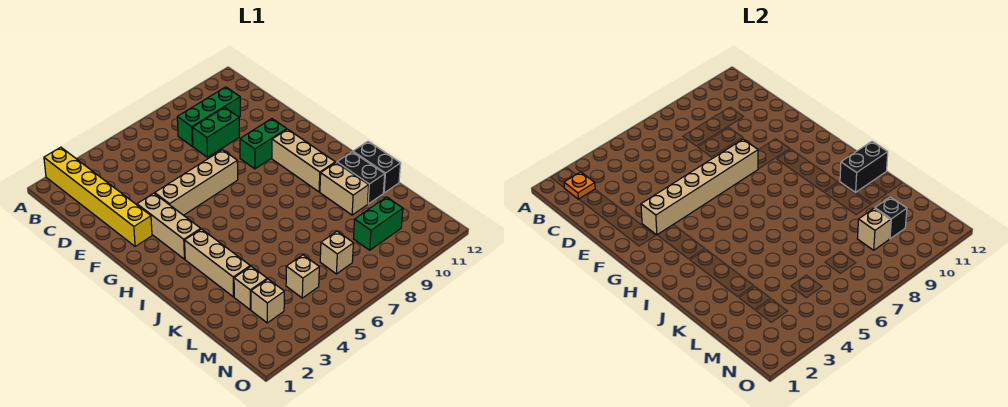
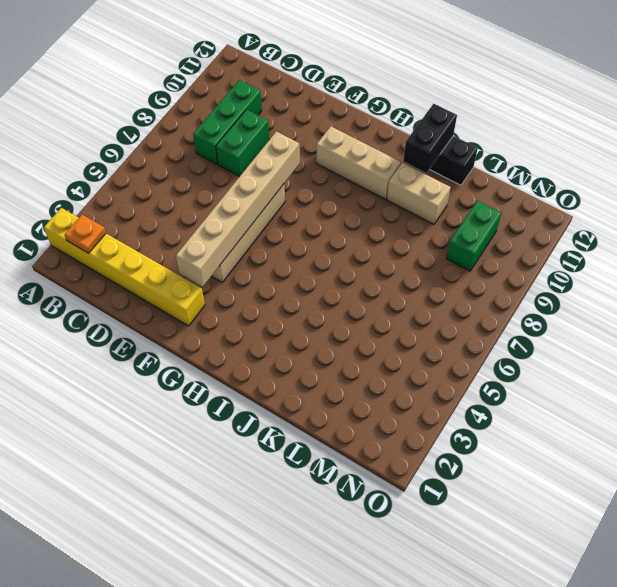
none -> tan brick F3:H3 level 1
none -> green brick F9:F10 level 1
none -> tan brick I3:K3 level 1

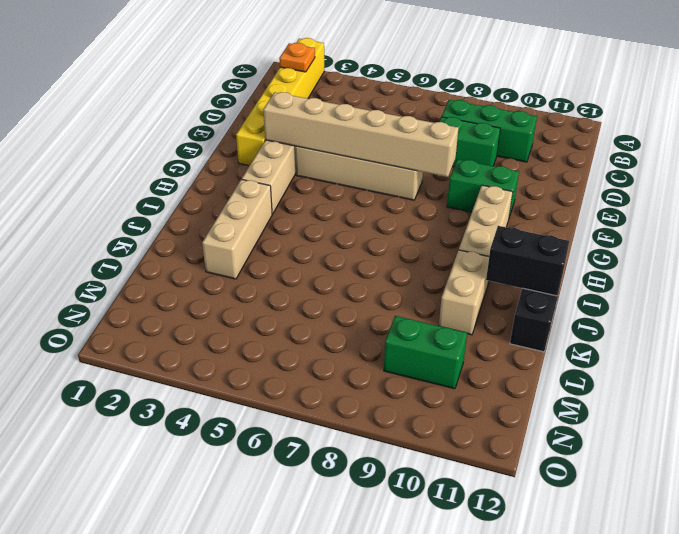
none -> black brick J11:K11 level 1
none -> tan brick L3 level 1
none -> tan brick M3 level 1

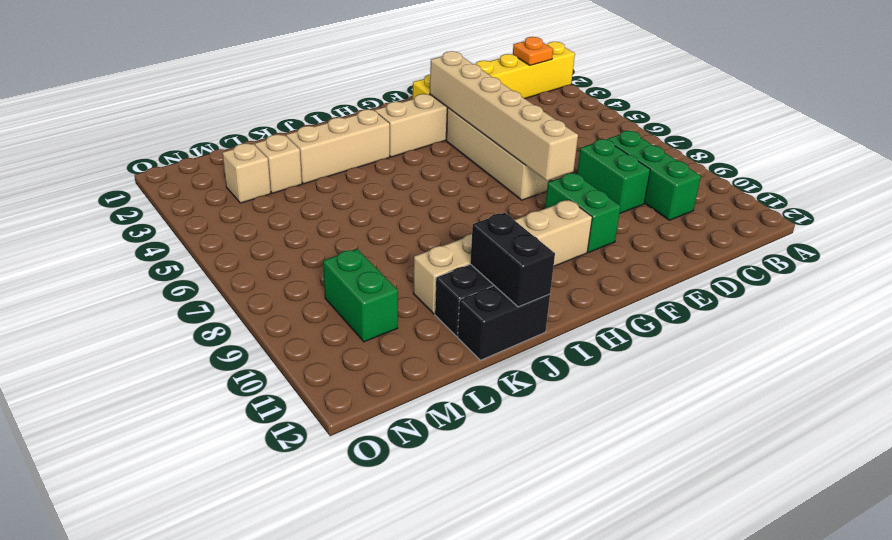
none -> tan brick M5 level 1
none -> tan brick M7 level 1
none -> tan brick M9 level 2

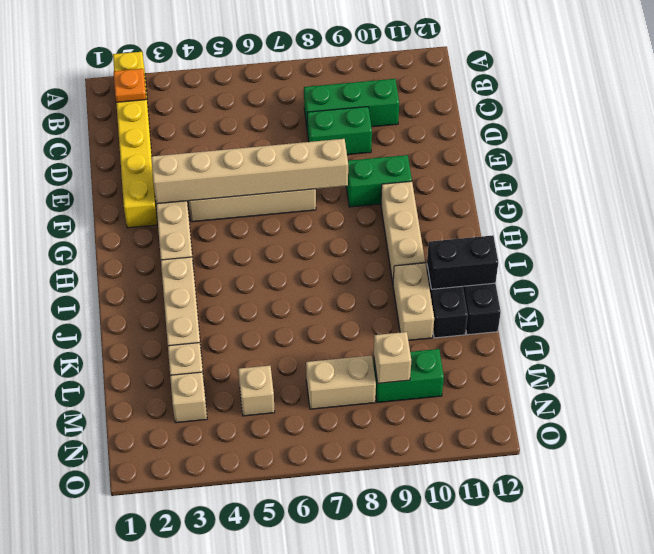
tan brick M7:M8 level 1 -> tan brick M7 level 1
none -> black brick M10 level 2

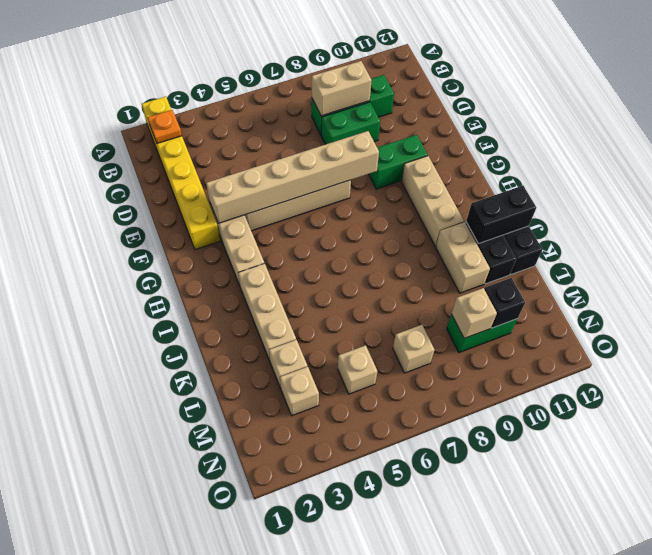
tan brick C8:C9 level 2 -> none

